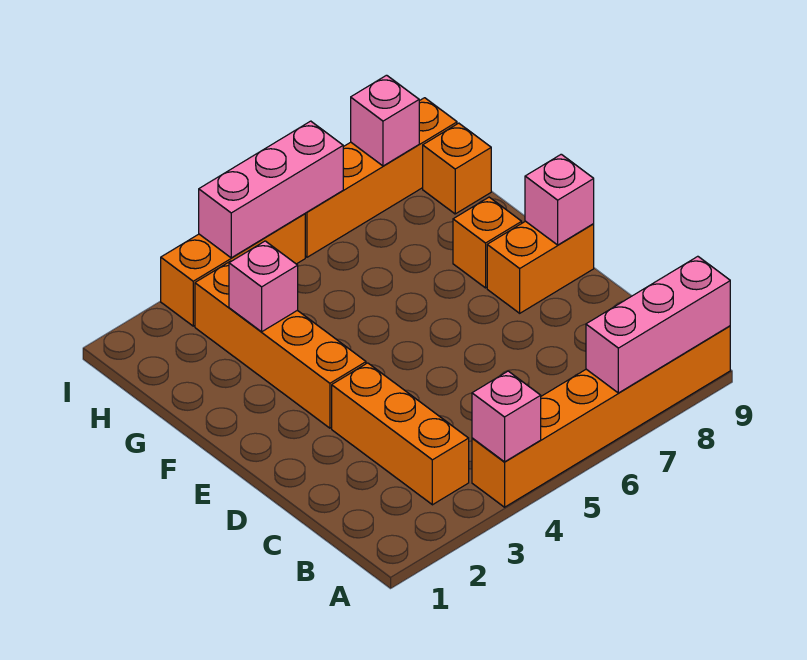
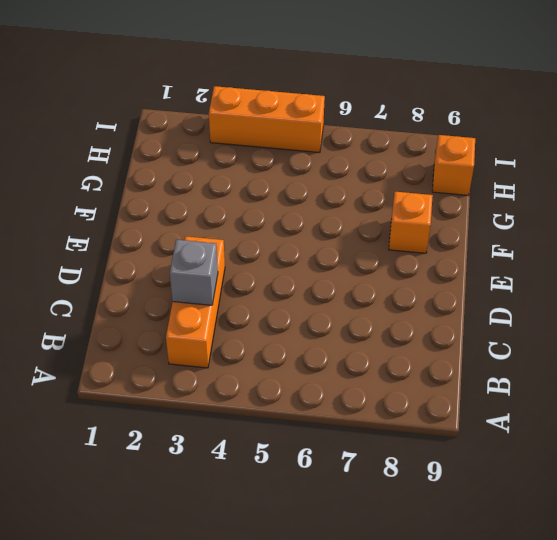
grey brick C3 level 2 -> none
none -> orange brick A4:A9 level 1
none -> orange brick E3:H3 level 1
none -> orange brick E8:E9 level 1

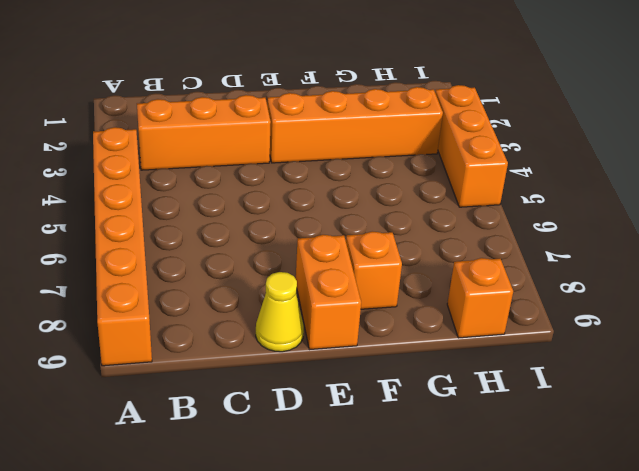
yellow cone D9 level 1 -> none
none -> orange brick I6:I9 level 1
none -> pink brick A4 level 2
none -> pink brick A7:A9 level 2

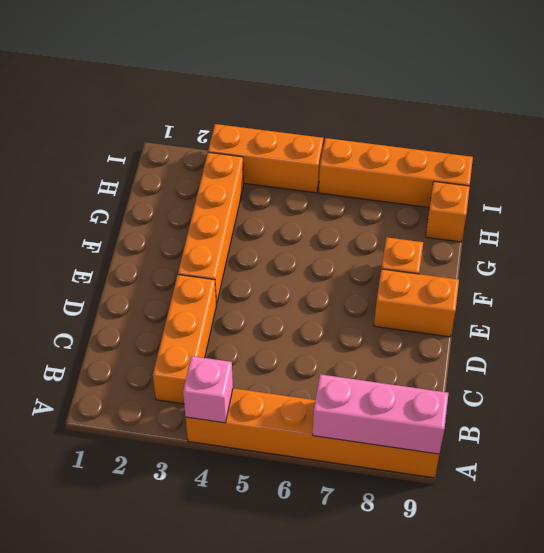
none -> pink brick E9 level 2
none -> pink brick G3 level 2
none -> pink brick I4:I6 level 2

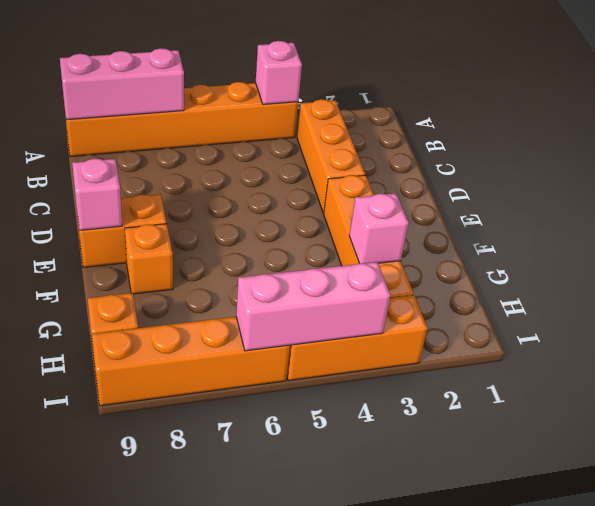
none -> pink brick I8 level 2

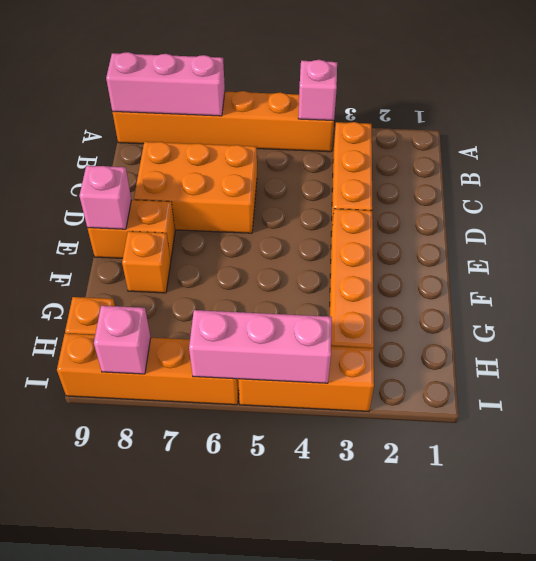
orange brick C6:D8 level 1 -> none
none -> pink brick G3 level 2

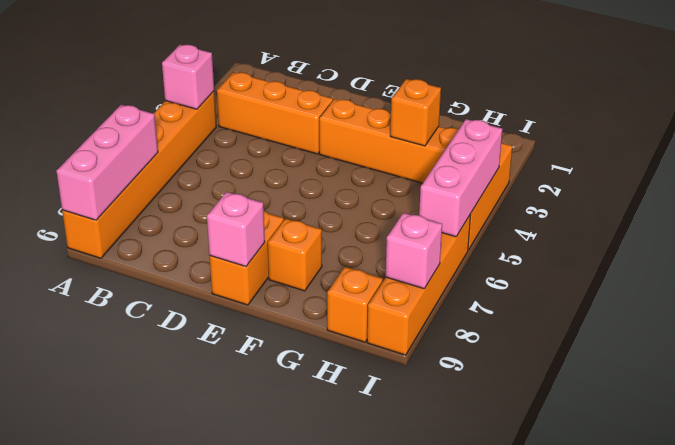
orange brick G3 level 2 -> pink brick G3 level 2

